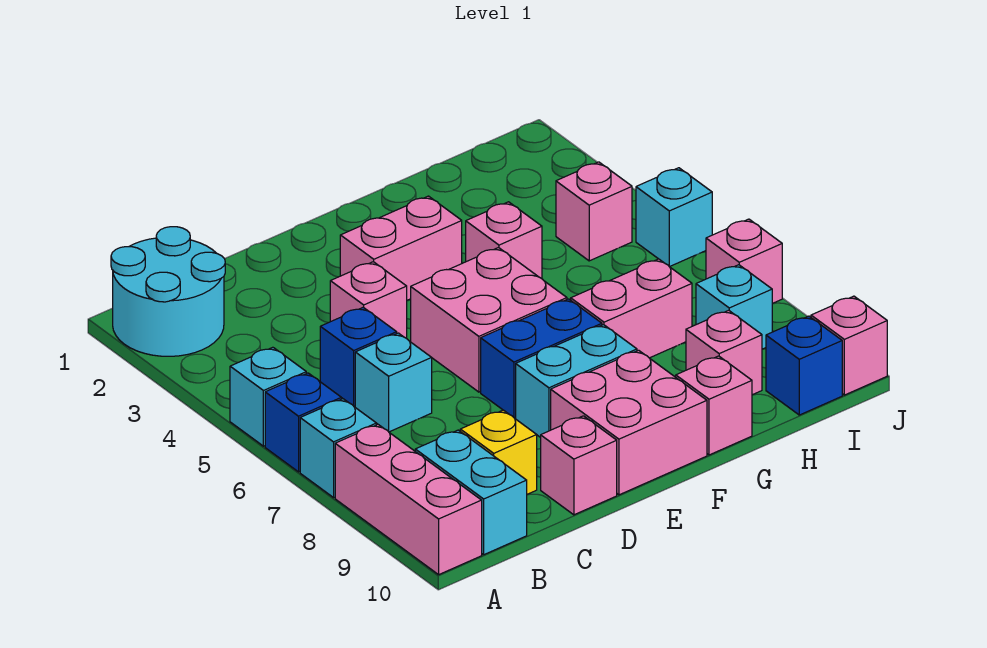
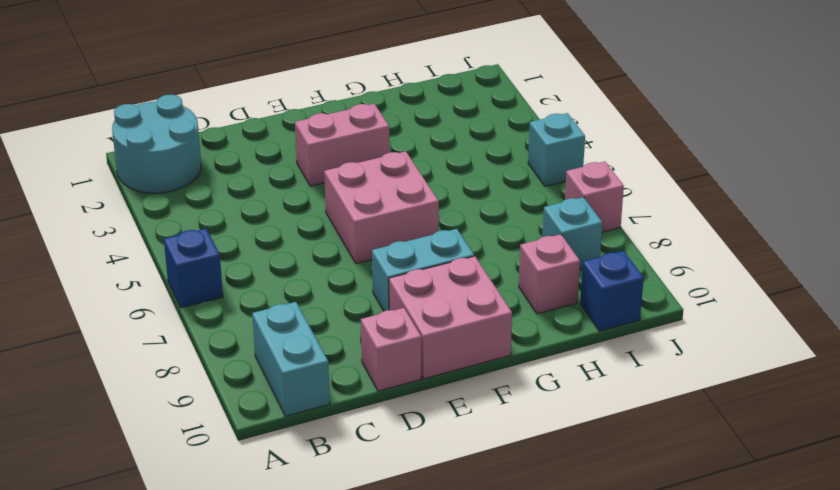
none -> cyan brick A5 level 1
none -> cyan brick A7 level 1
none -> pink brick A8:A10 level 1

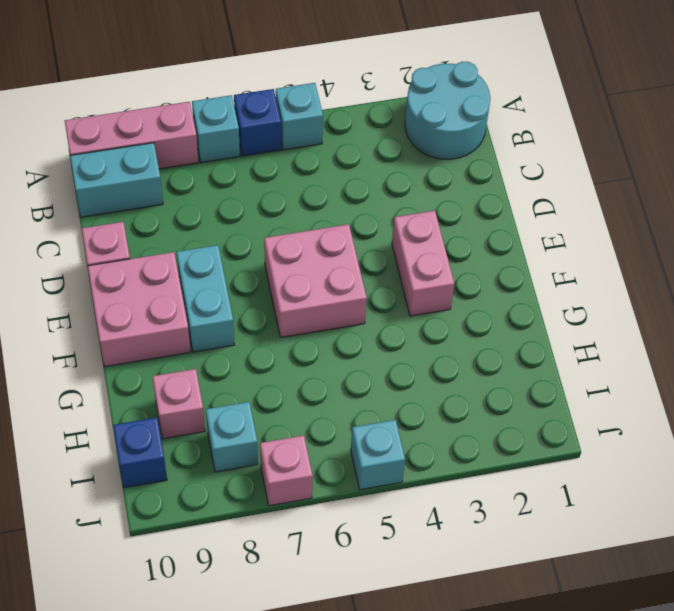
none -> blue brick C5 level 1
none -> cyan brick C6 level 1
none -> yellow brick C9 level 1

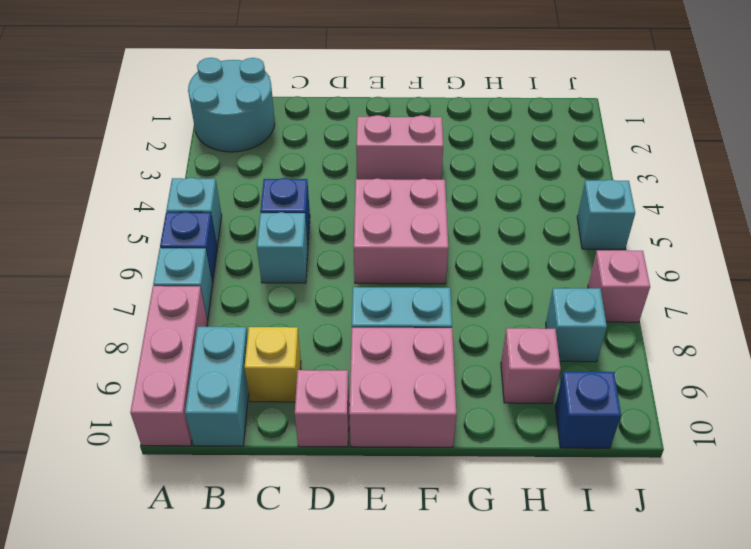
none -> pink brick D4 level 1
none -> blue brick E7:F7 level 1
none -> pink brick G4 level 1

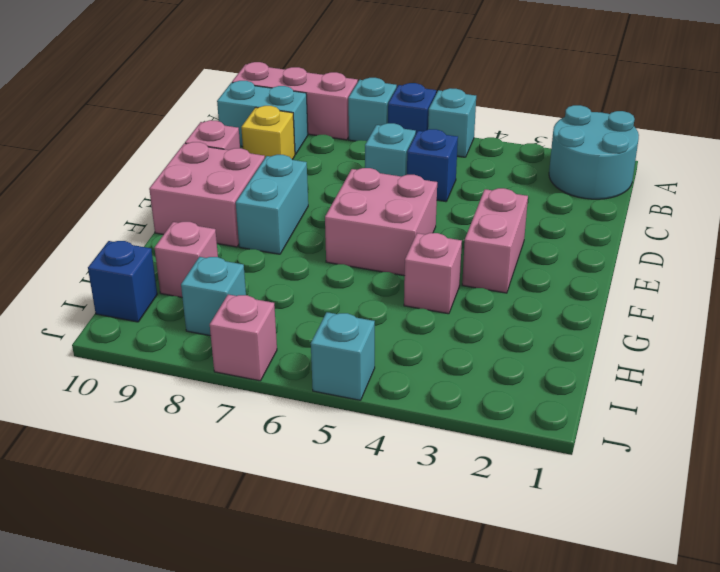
none -> pink brick D4 level 1
none -> blue brick E7:F7 level 1
none -> pink brick G7:H7 level 1

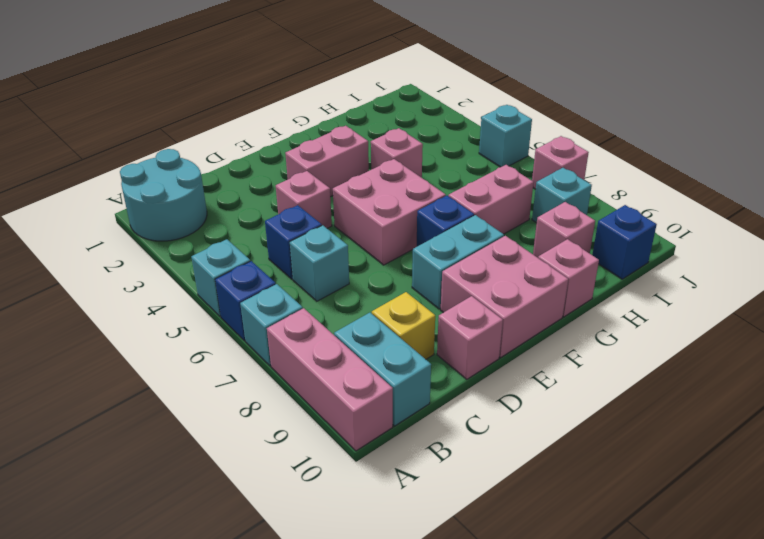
blue brick F7 level 1 -> blue brick E7:F7 level 1
none -> pink brick I4 level 1
none -> pink brick J10 level 1

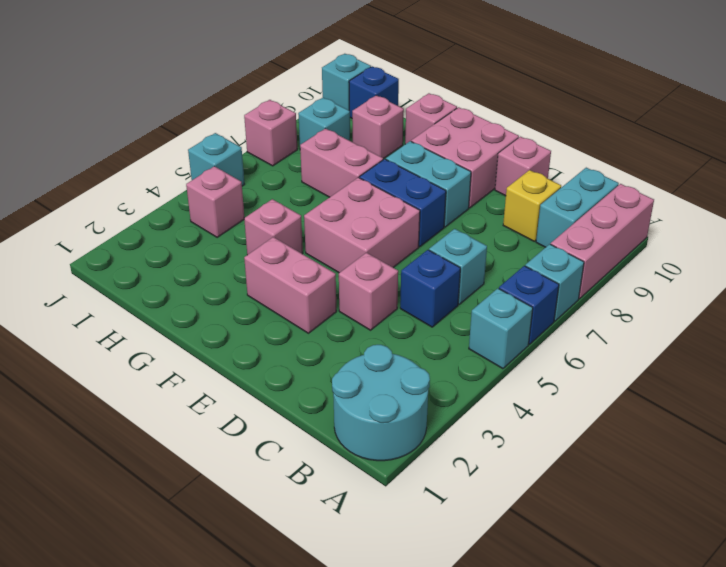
cyan brick J10 level 1 -> pink brick J10 level 1

